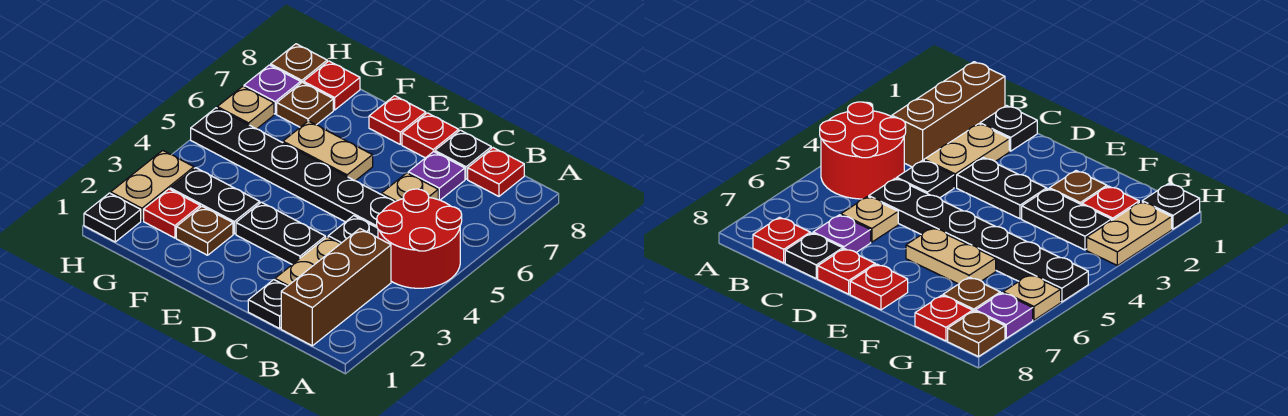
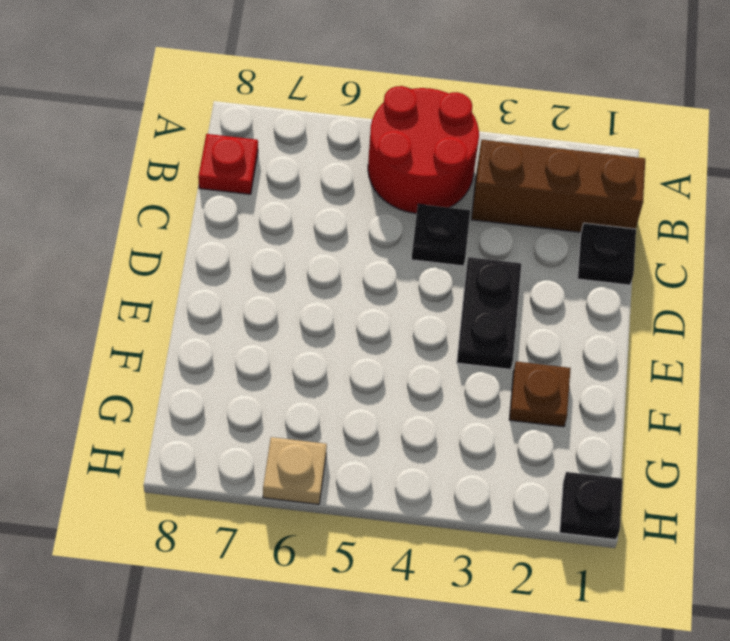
none -> tan plate C2:C3 level 1
none -> black plate C5:H5 level 1
none -> tan plate C6 level 1

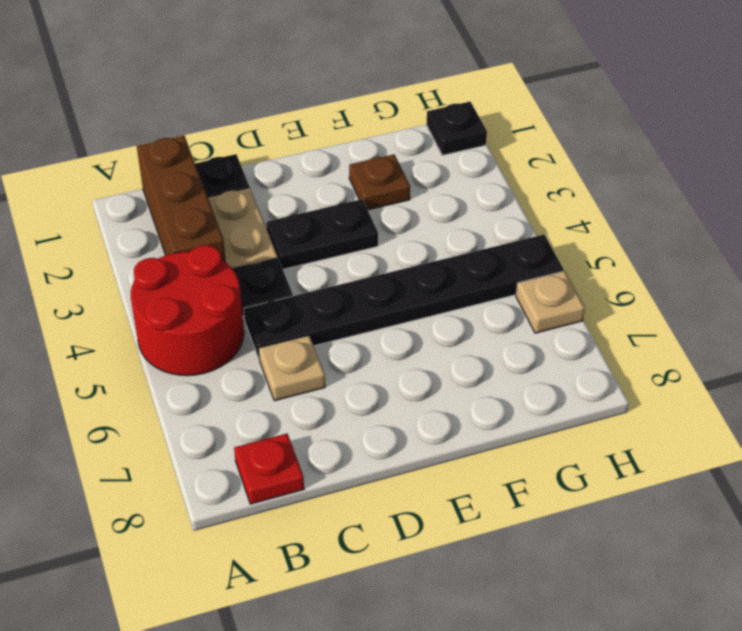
none -> purple plate C7 level 1
none -> black plate C8 level 1
none -> red plate D8 level 1

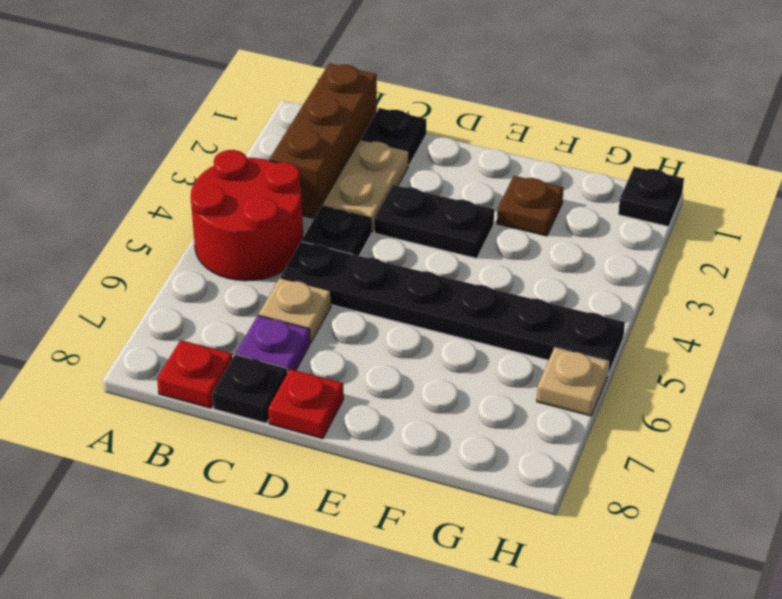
none -> tan plate E6:F6 level 1
none -> red plate E8 level 1
none -> black plate F3:G3 level 1

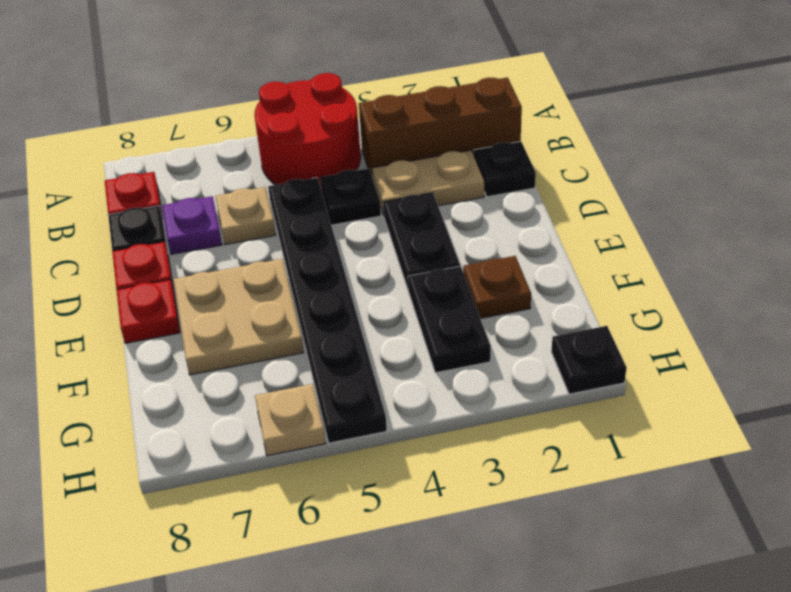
tan plate E6:F7 level 1 -> tan plate E6:F6 level 1
none -> red plate G2 level 1
none -> brown plate G7 level 1
none -> red plate G8 level 1

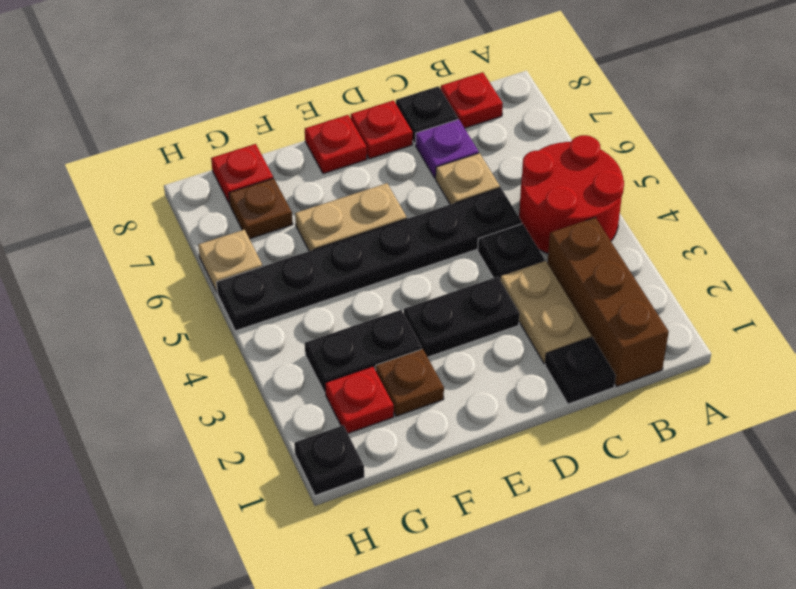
none -> tan plate H2:H3 level 1
none -> purple plate H7 level 1
none -> brown plate H8 level 1

